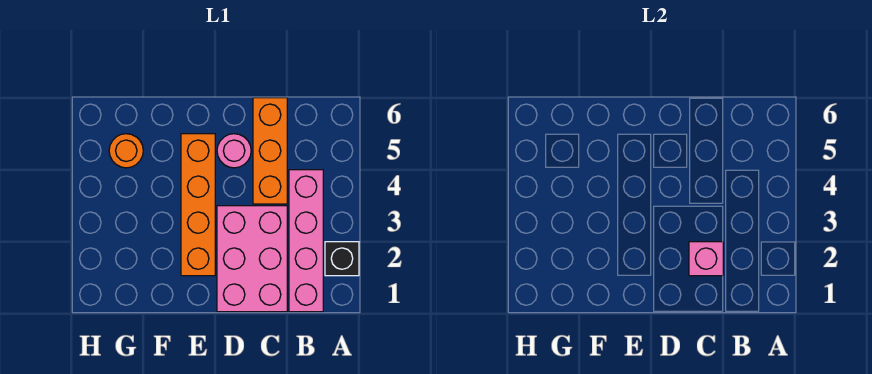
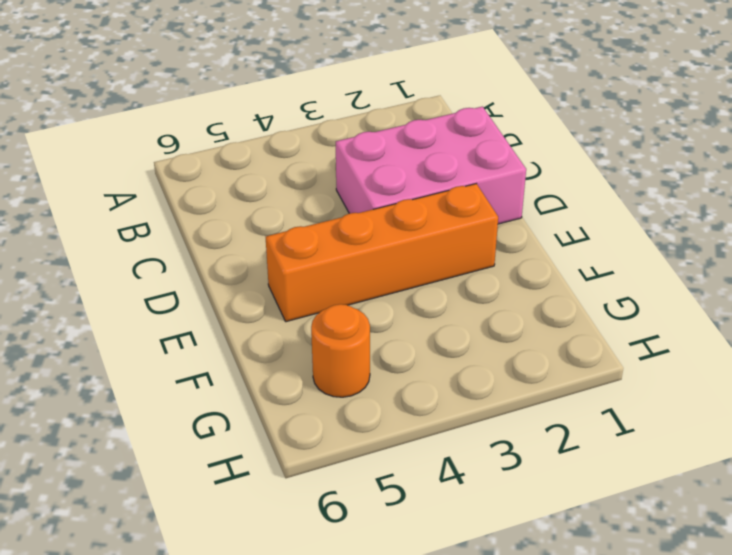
none -> black brick A2 level 1
none -> pink brick B1:B4 level 1

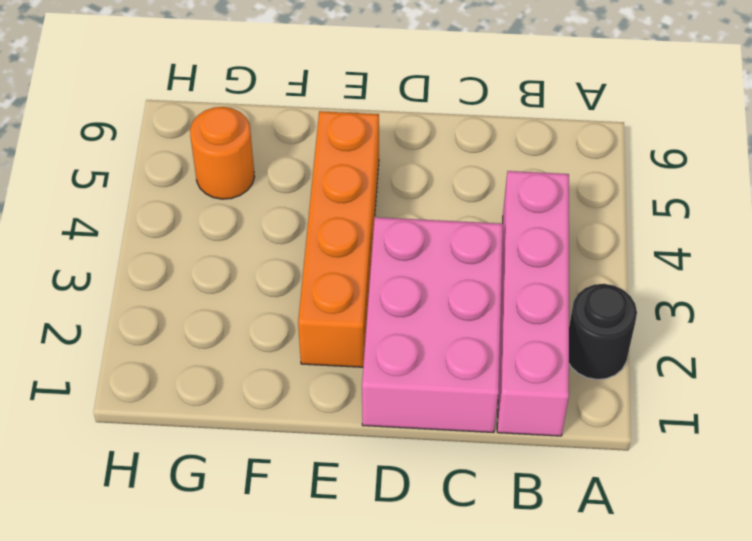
black round brick A2 level 1 -> black brick A2 level 1
none -> orange brick C4:C6 level 1
none -> pink round brick D5 level 1

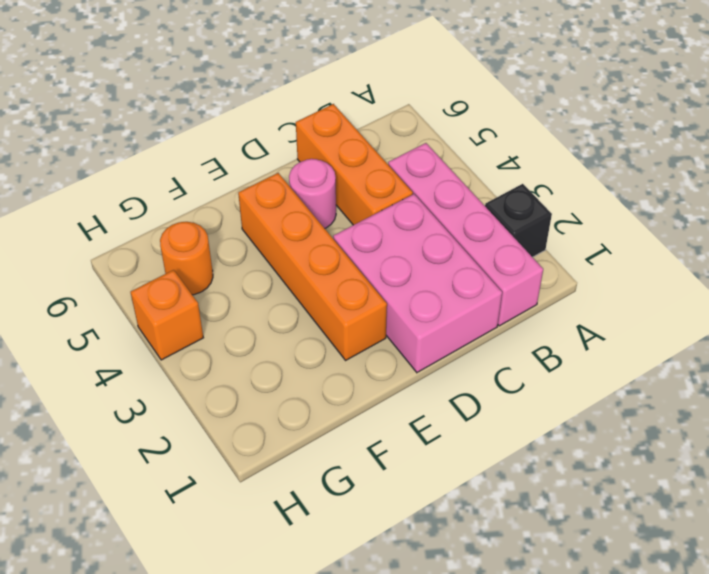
orange brick H4 level 1 -> none
none -> pink brick C2 level 2

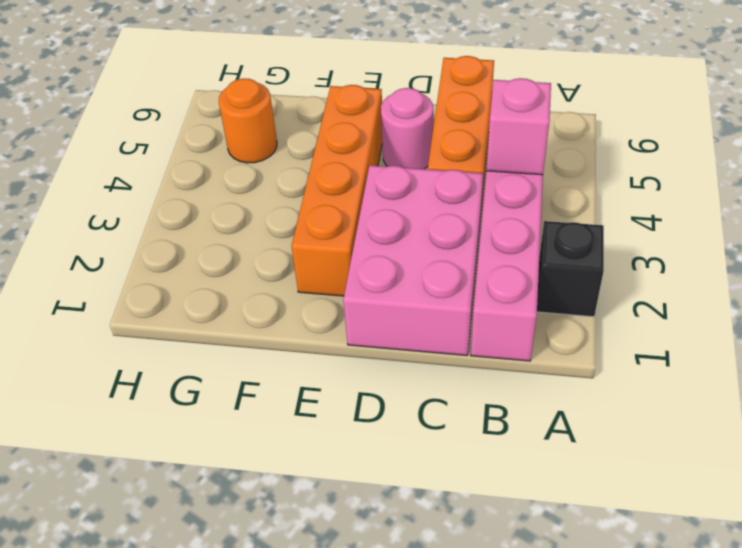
pink brick B4 level 2 -> pink brick C2 level 2

